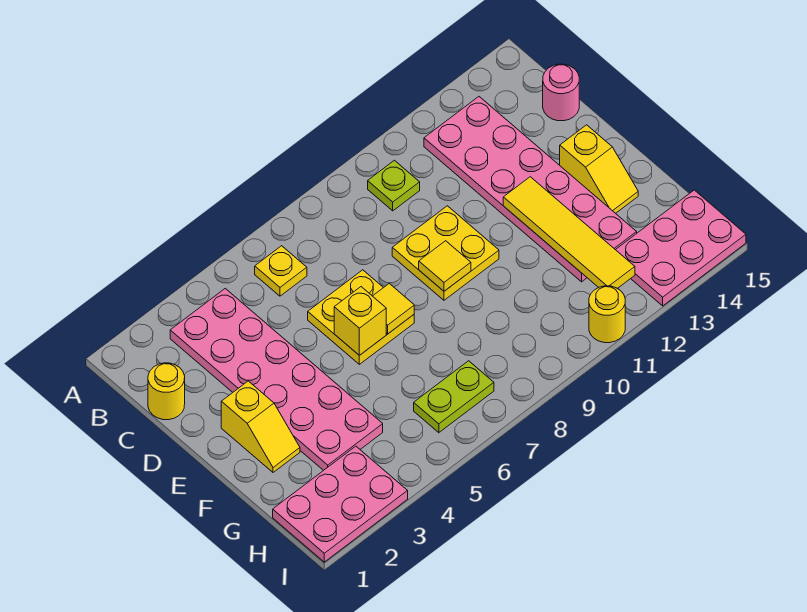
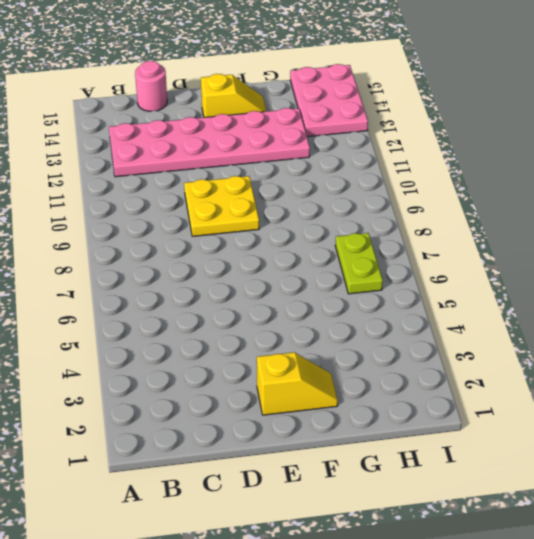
none -> pink plate B3:G4 level 1
none -> yellow plate B6 level 1
none -> lime plate B10 level 1

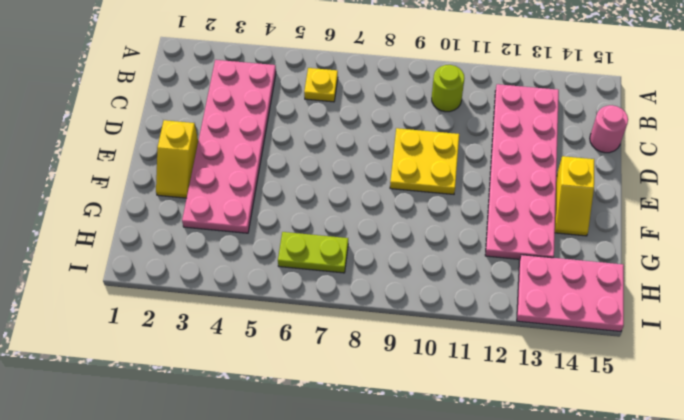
lime round brick B10 level 1 -> lime plate B10 level 1
none -> yellow round brick C1 level 1
none -> yellow plate D6:E7 level 1
none -> pink plate H1:I3 level 1

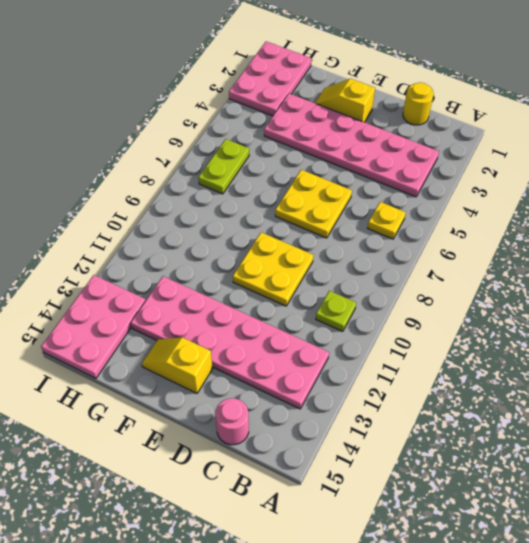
none -> yellow round brick I11 level 1
none -> yellow brick E6 level 2
none -> yellow tile E7 level 2

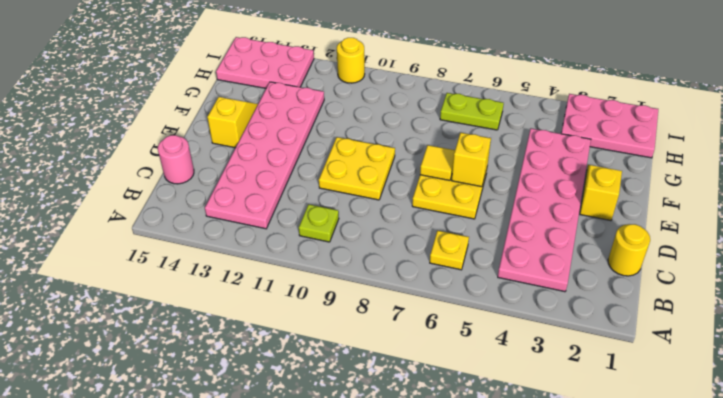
none -> yellow tile E9 level 2
none -> yellow tile E12:H12 level 2

